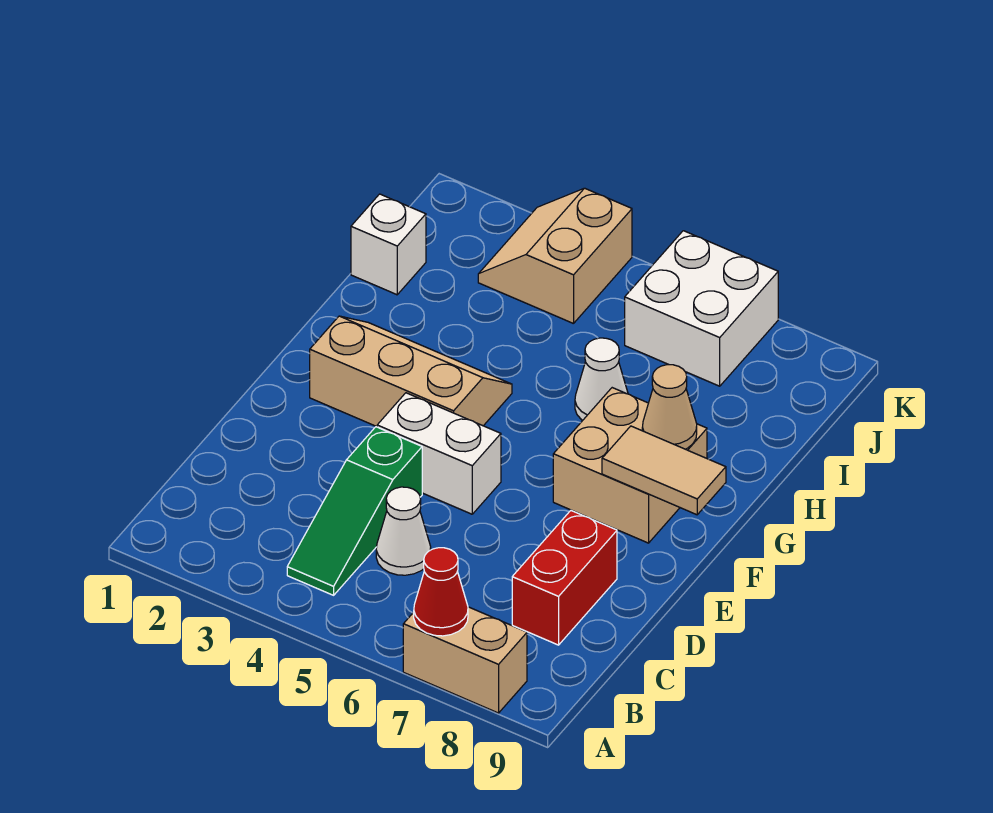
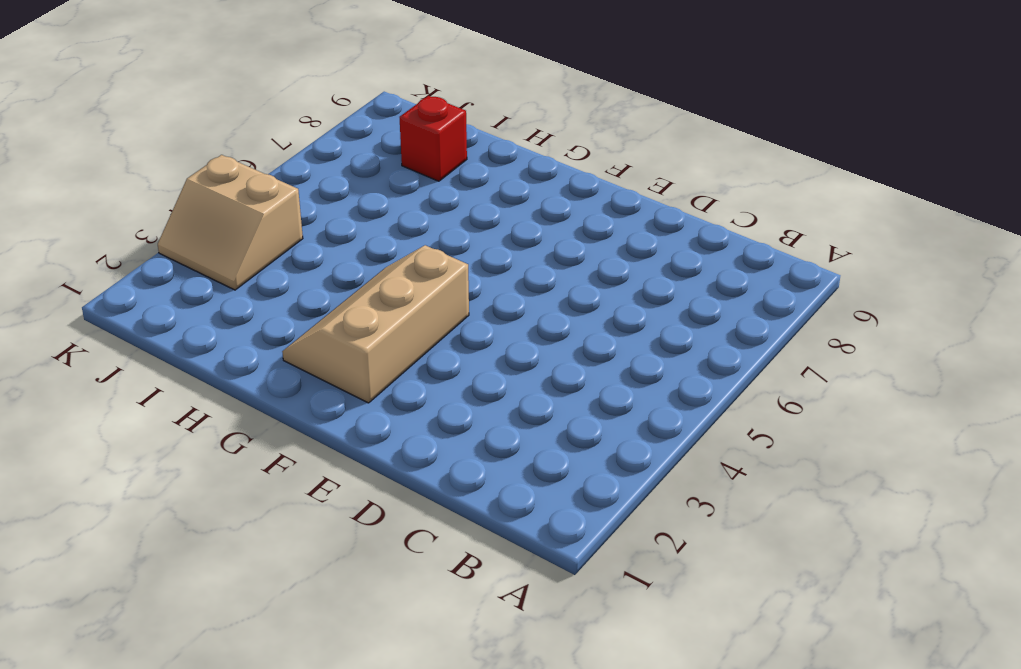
red brick I8 level 1 -> none
none -> tan brick A7:A8 level 1
none -> green slope B4:D4 level 1 top D
none -> white cone C5 level 1

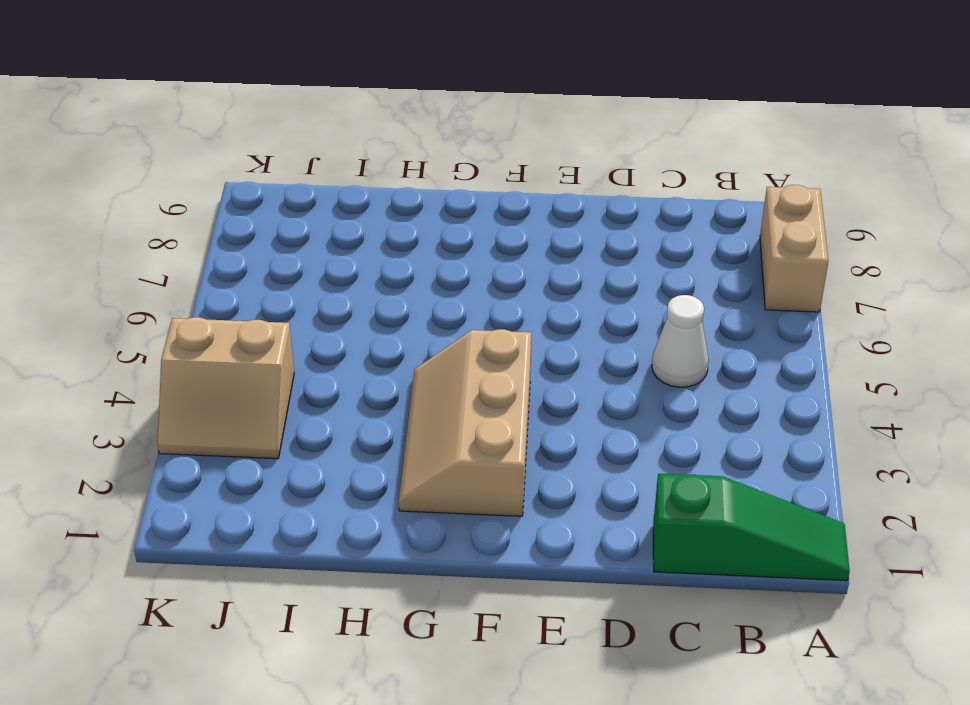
green slope A1:C1 level 1 top C -> green slope B4:D4 level 1 top D
none -> red brick C8:D8 level 1
none -> white brick E4:E5 level 1
none -> tan brick F7:G8 level 1

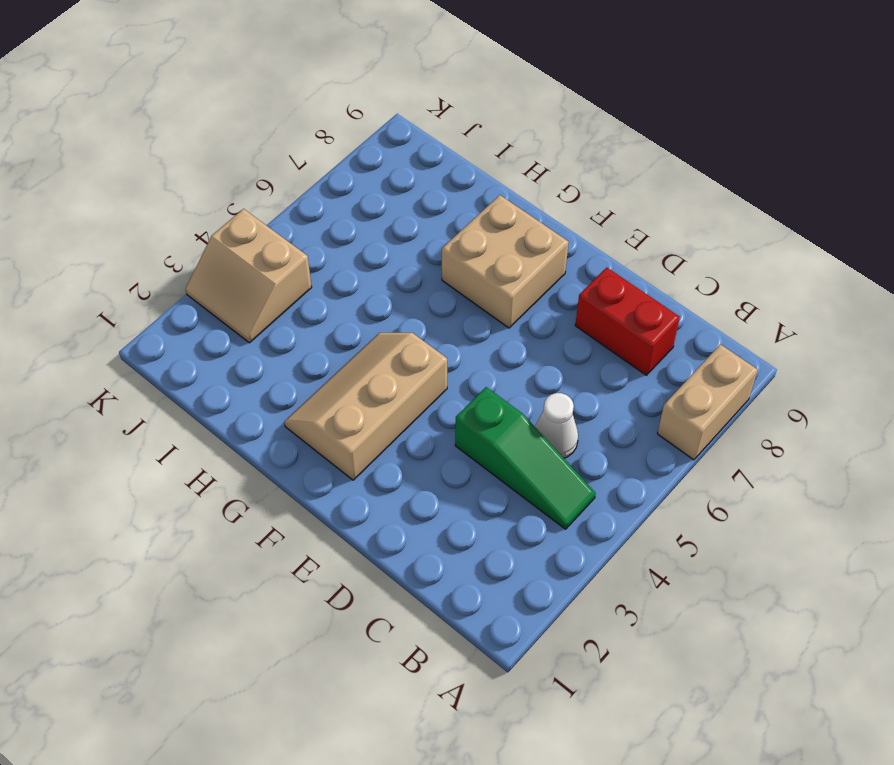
none -> white brick E4:E5 level 1
none -> white cone H6 level 1
none -> white brick I1 level 1

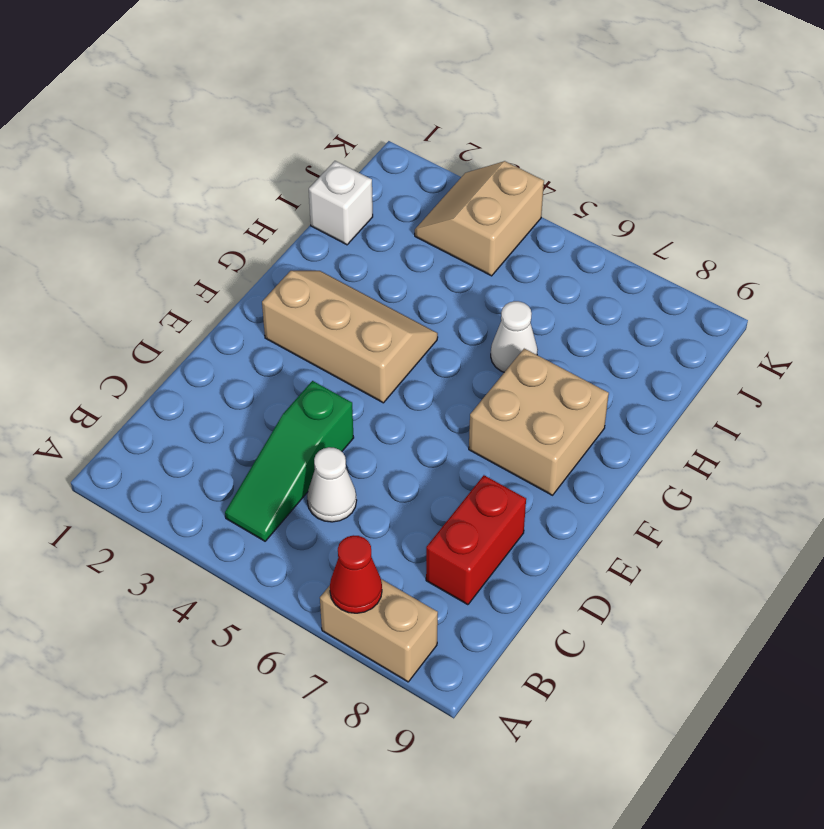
none -> white brick E4:E5 level 1
none -> white brick J6:K7 level 1
none -> tan tile F8:F9 level 2

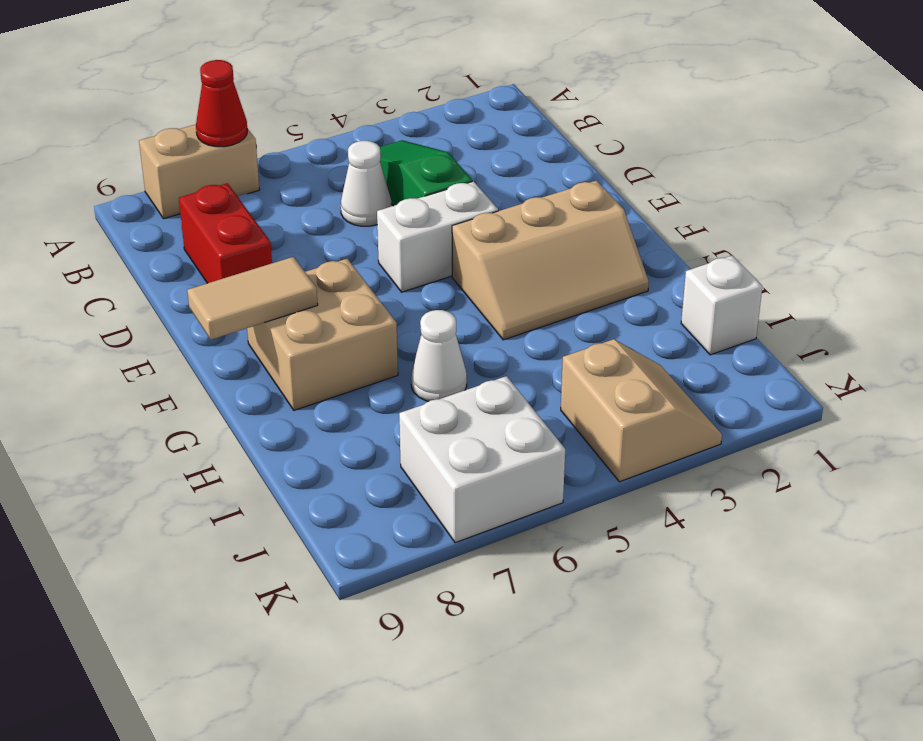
none -> tan cone G8 level 2

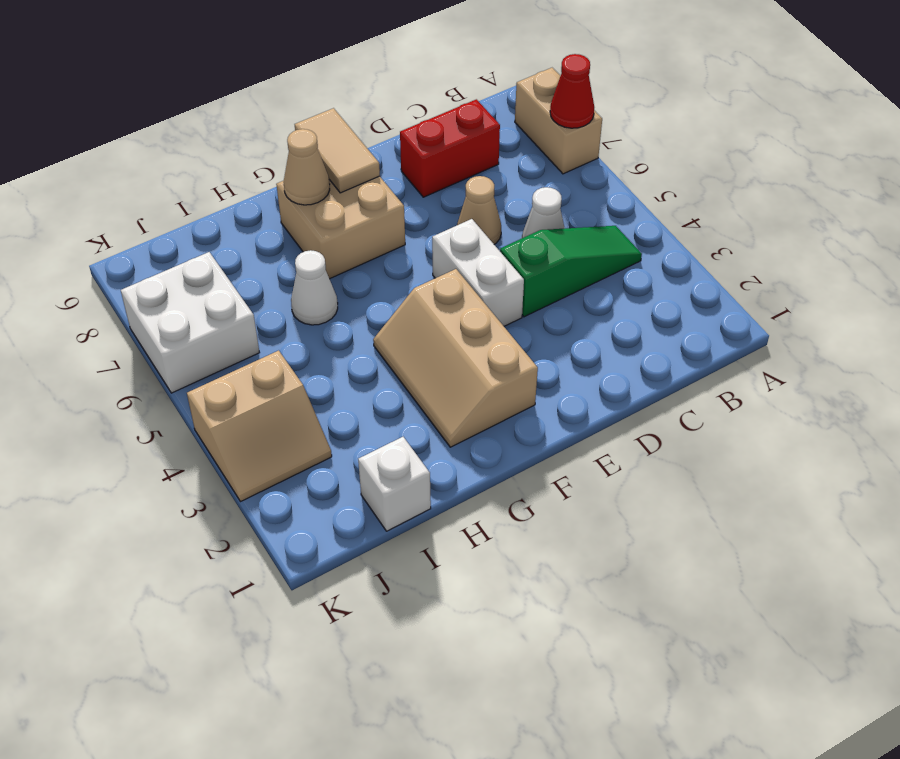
tan cone D6 level 1 -> none

